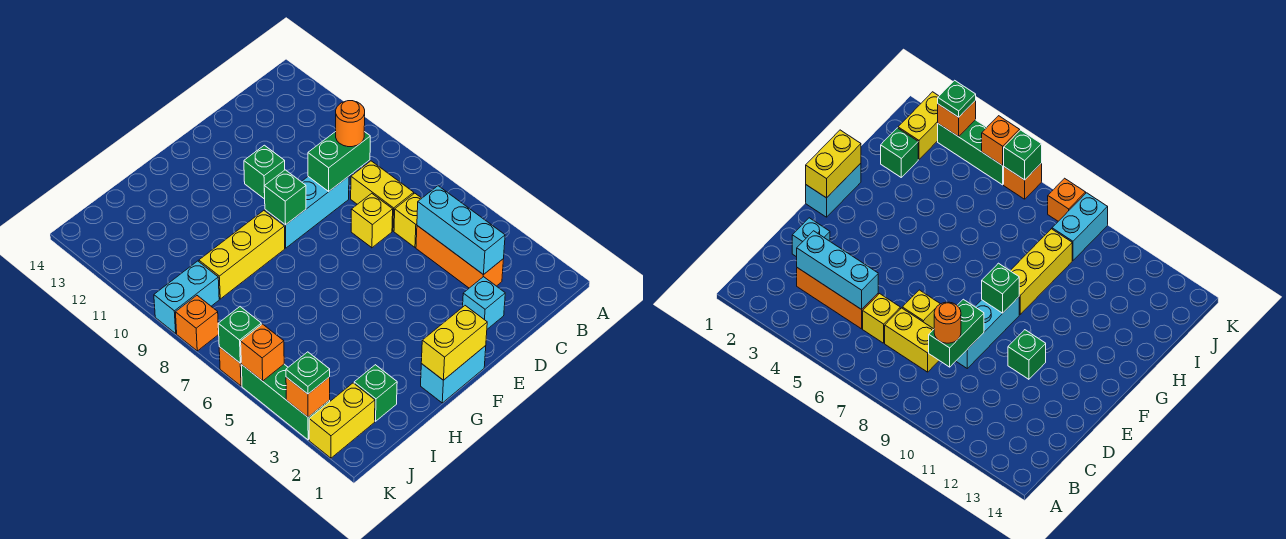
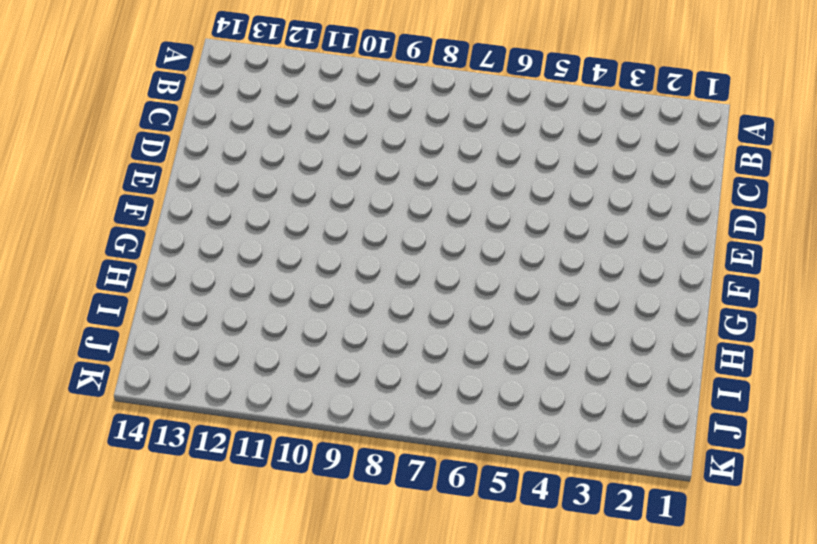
none -> orange brick C3:C5 level 1
none -> yellow brick C6 level 1
none -> yellow brick C7:C8 level 1

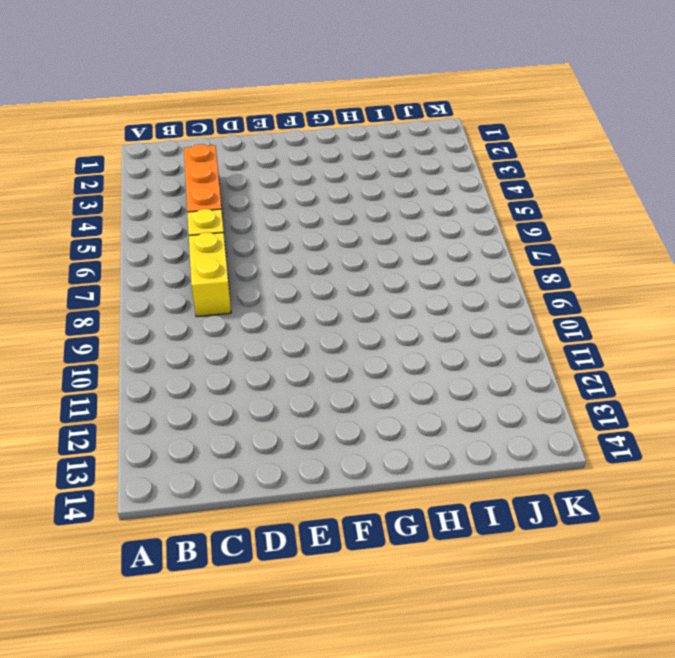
none -> cyan brick D2 level 1
none -> yellow brick D7 level 1
none -> cyan brick D9:F9 level 1

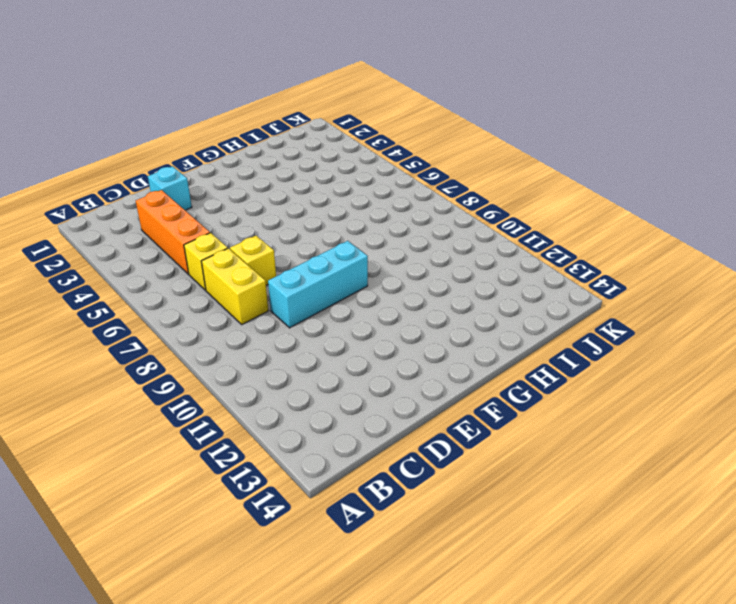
none -> green brick E11 level 1
none -> cyan brick F1:G1 level 1
none -> yellow brick G9:I9 level 1

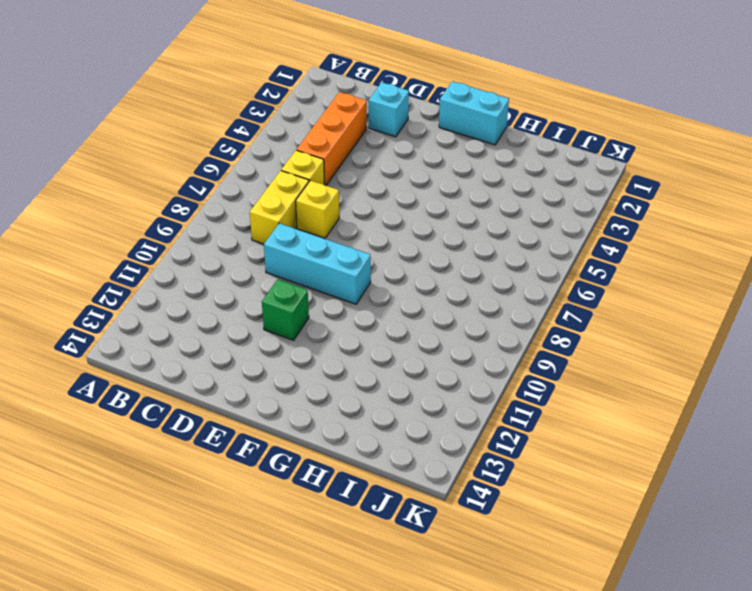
none -> yellow brick G9:I9 level 1
none -> green brick I2 level 1
none -> yellow brick J2:K2 level 1

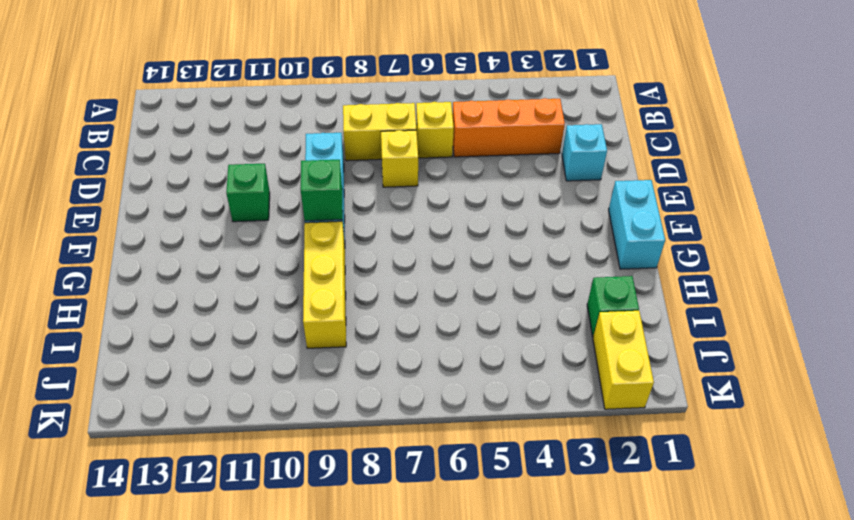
none -> cyan brick J9:K9 level 1
none -> green brick K3:K5 level 1
none -> orange brick K6 level 1

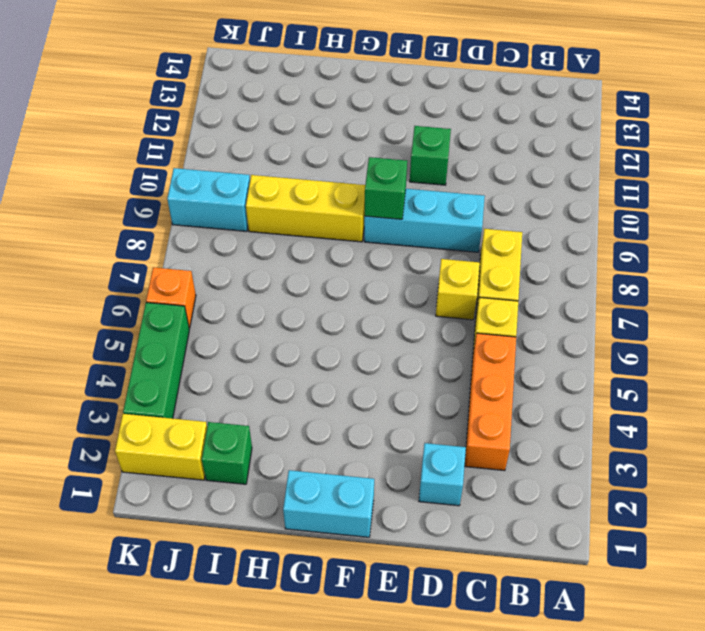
none -> orange brick K8 level 1
none -> cyan brick C3:C5 level 2
none -> green brick C9:D9 level 2

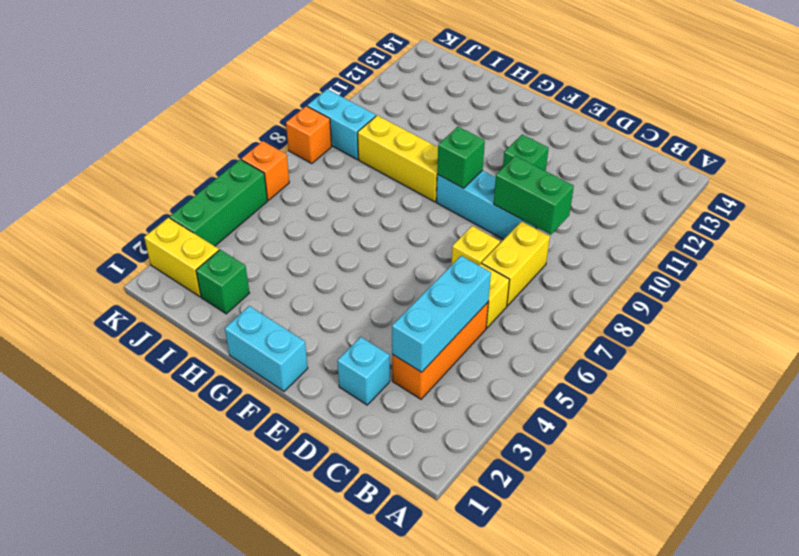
none -> yellow brick F1:G1 level 2
none -> orange brick K3 level 2
none -> orange brick K5 level 2

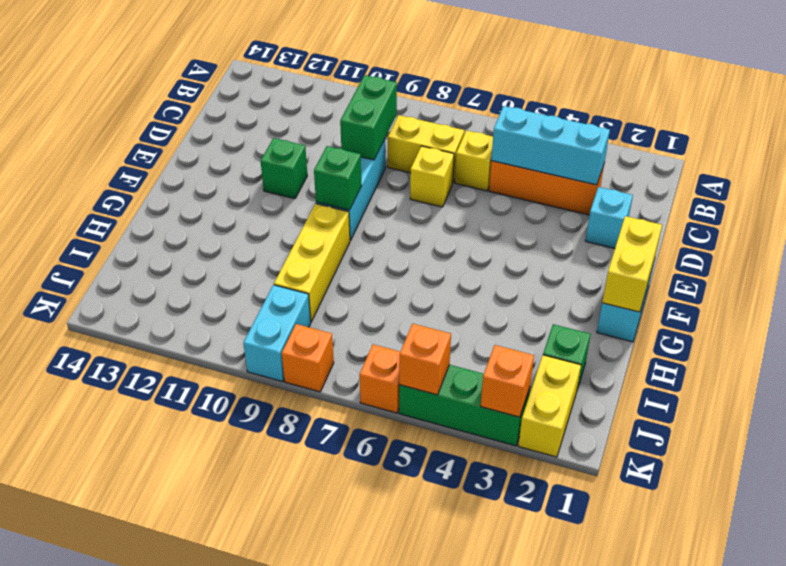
none -> green brick K6 level 2
none -> orange round brick C9 level 3
none -> green plate K3 level 3

